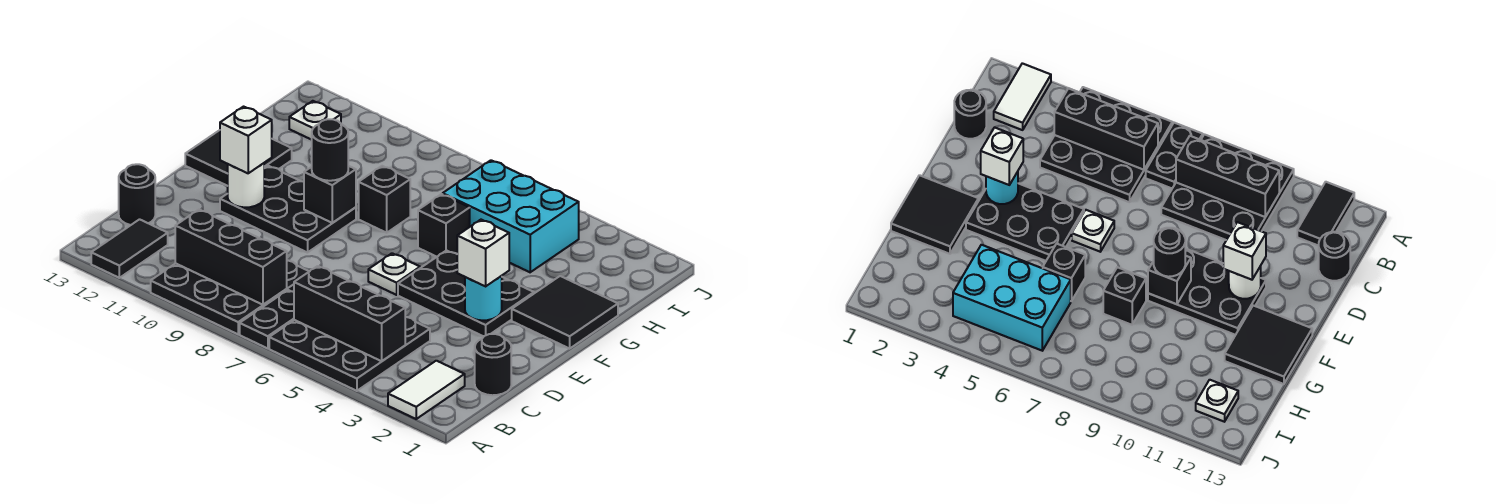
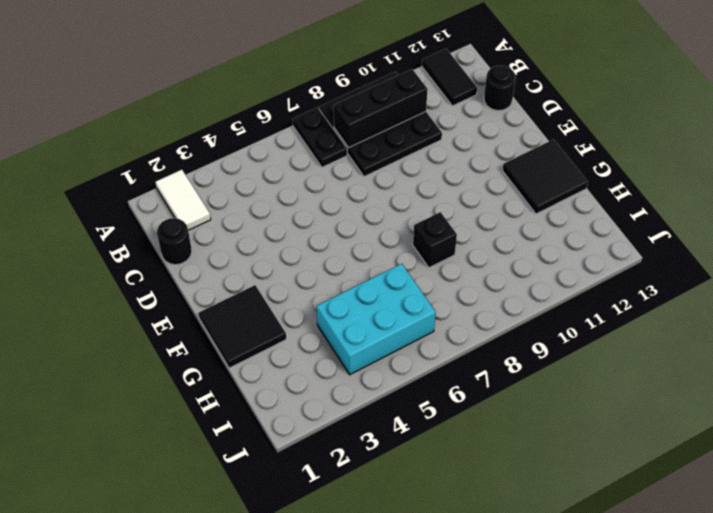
none -> black plate A4:C6 level 1
none -> black plate E3:F5 level 1
none -> white plate E6 level 1

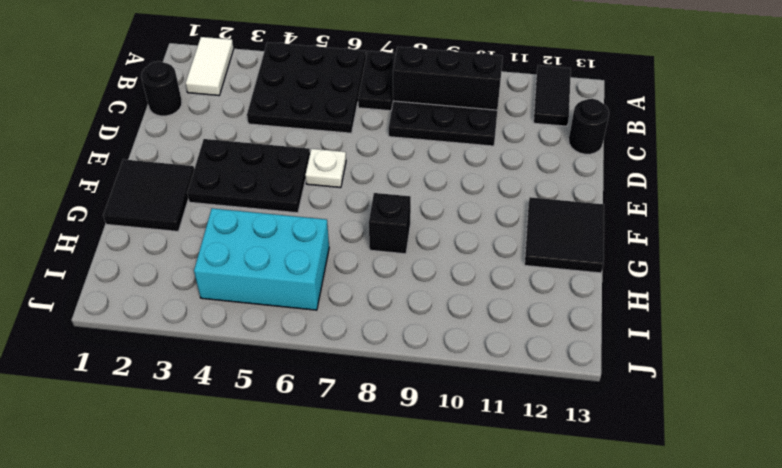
none -> black plate E9:F11 level 1
none -> black brick G6 level 1
none -> white plate I12 level 1

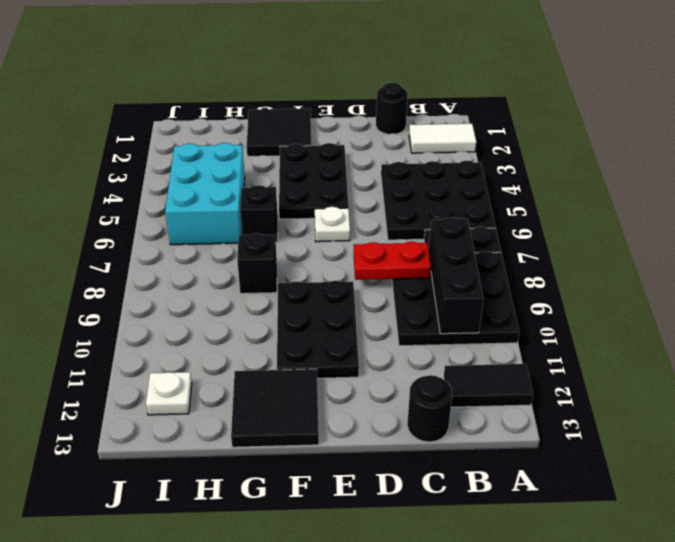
red plate C8:D8 level 2 -> none
none -> black brick B4:B6 level 2
none -> cyan round brick E3 level 2
none -> white round brick E11 level 2

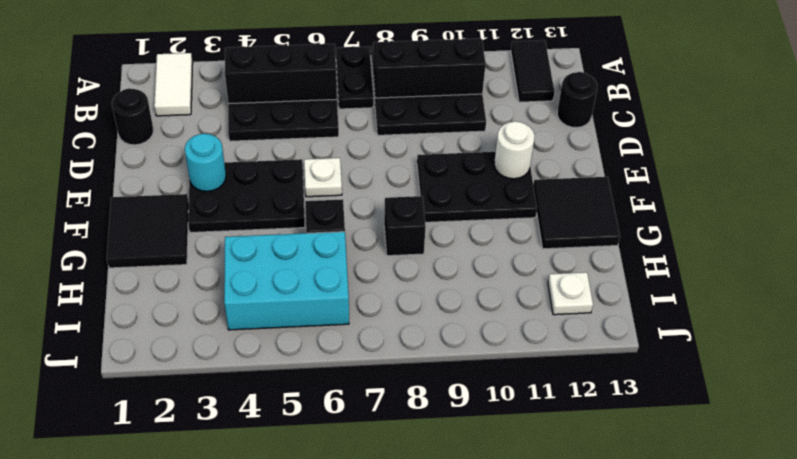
none -> black brick F9 level 2
none -> white brick E3 level 3
none -> white brick E11 level 3

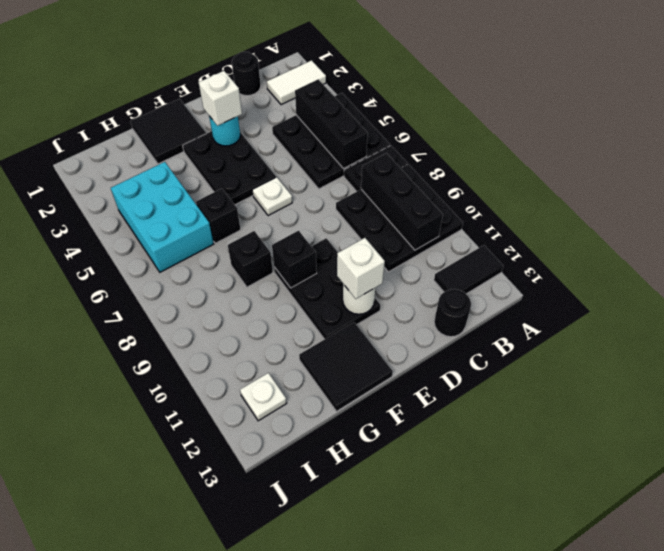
none -> black round brick F9 level 3

